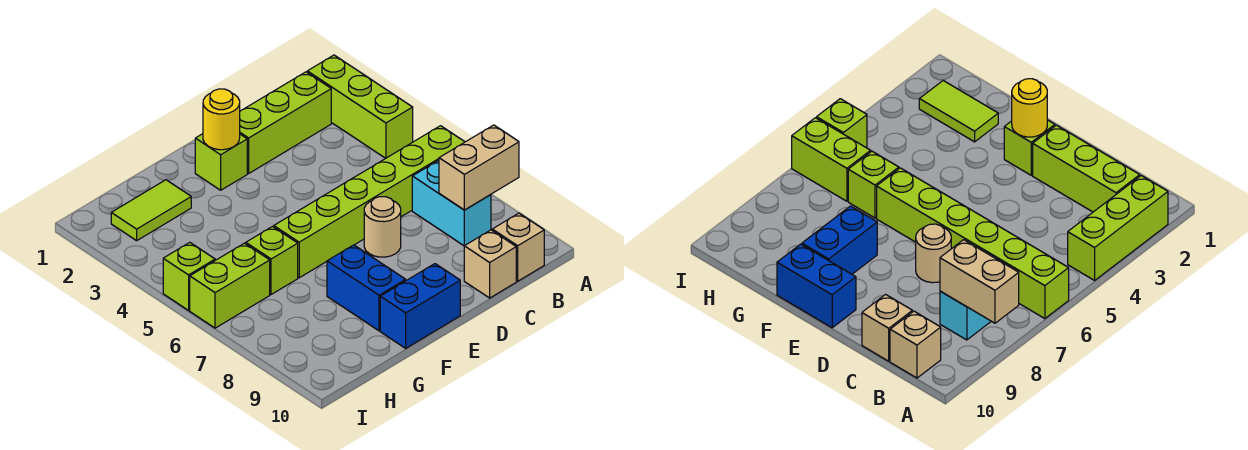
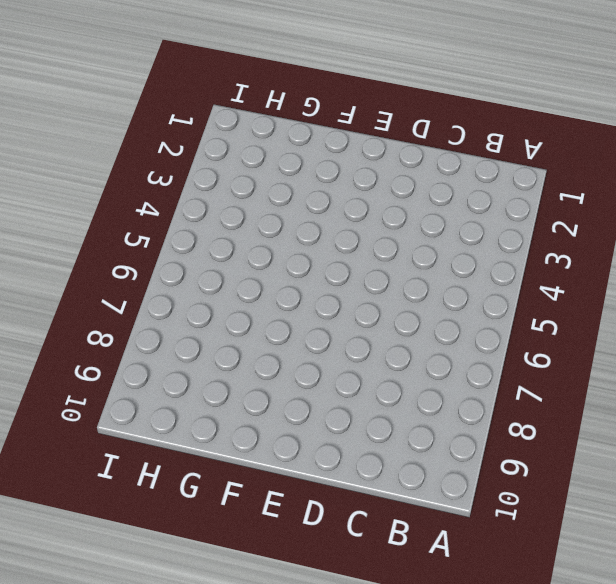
none -> lime brick A2:A4 level 1
none -> lime brick A6:F6 level 1
none -> lime brick B2:D2 level 1

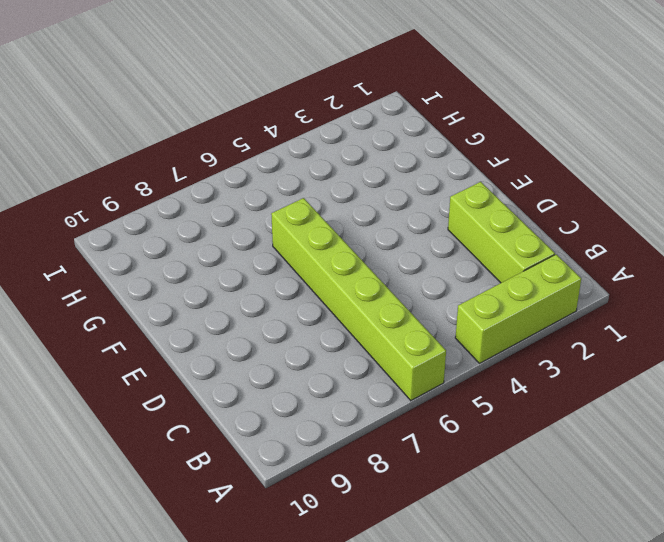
none -> cyan brick B7:B8 level 1
none -> tan brick B10 level 1
none -> tan brick C10 level 1

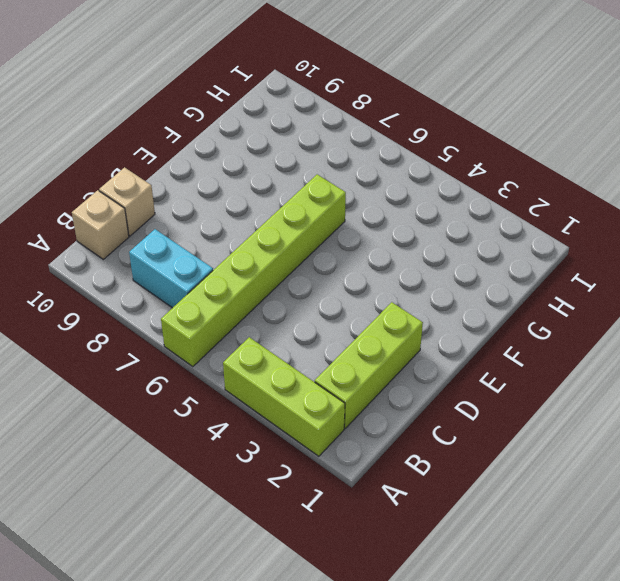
none -> tan round brick D7 level 1
none -> lime brick E2 level 1
none -> blue brick E10:F10 level 1

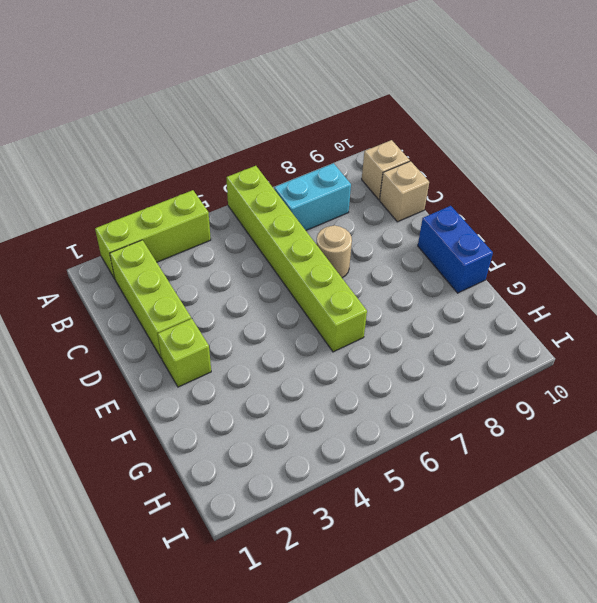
none -> blue brick F8:F9 level 1
none -> lime tile G2:H2 level 1
none -> lime brick G6 level 1

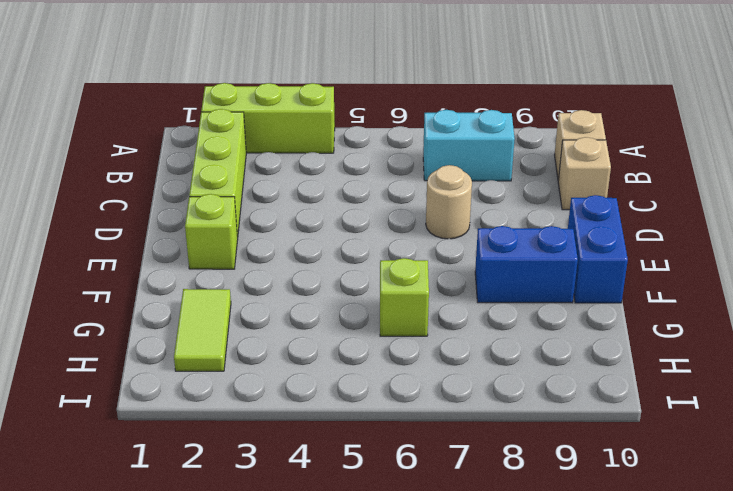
none -> lime brick A6:F6 level 1
none -> lime brick H6:I6 level 1
none -> lime brick I5 level 1

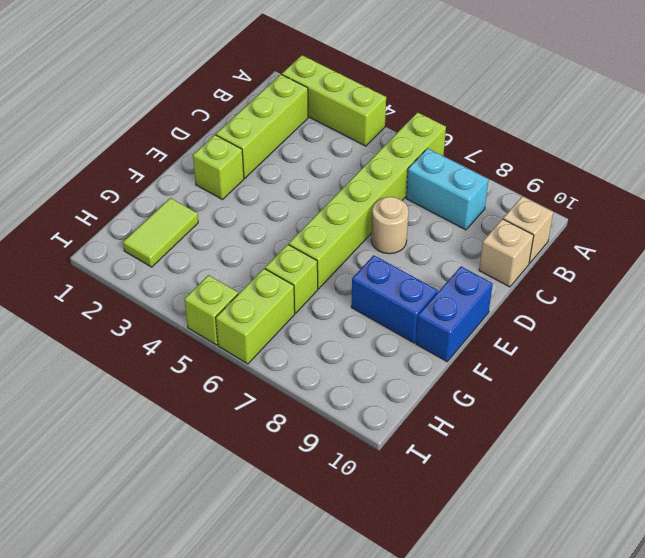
none -> tan brick A8:B8 level 2
none -> yellow round brick E2 level 2

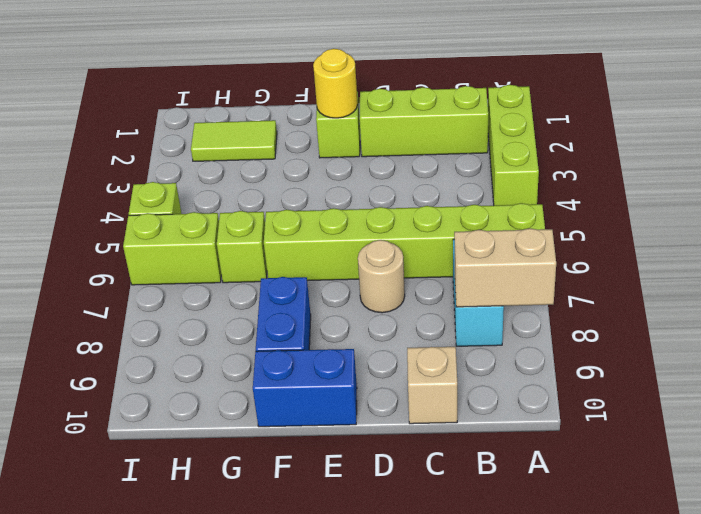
none -> tan brick B10 level 1

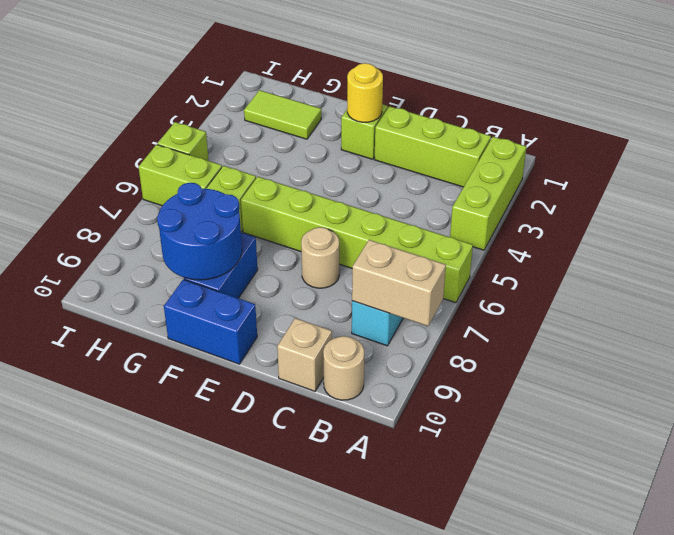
tan round brick B10 level 1 -> tan brick B10 level 1
blue round brick F8:G9 level 2 -> none

